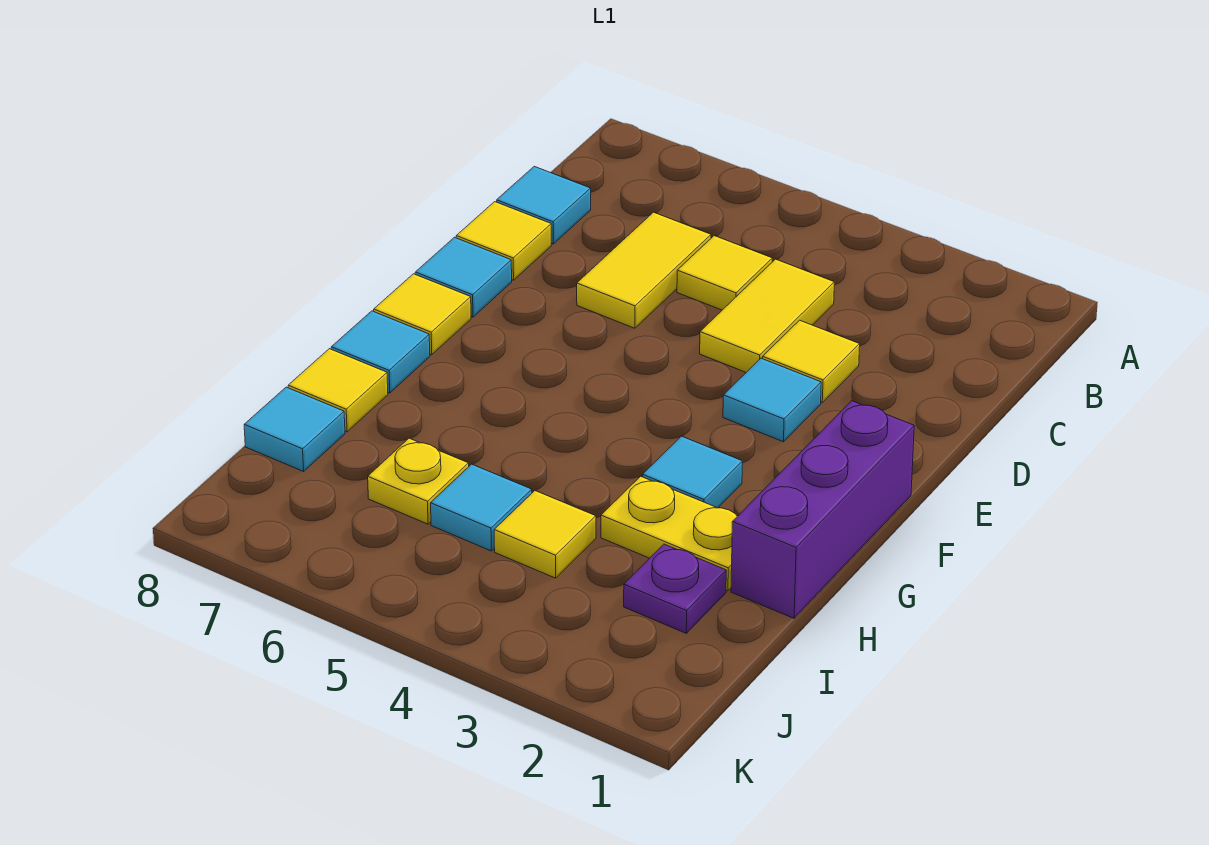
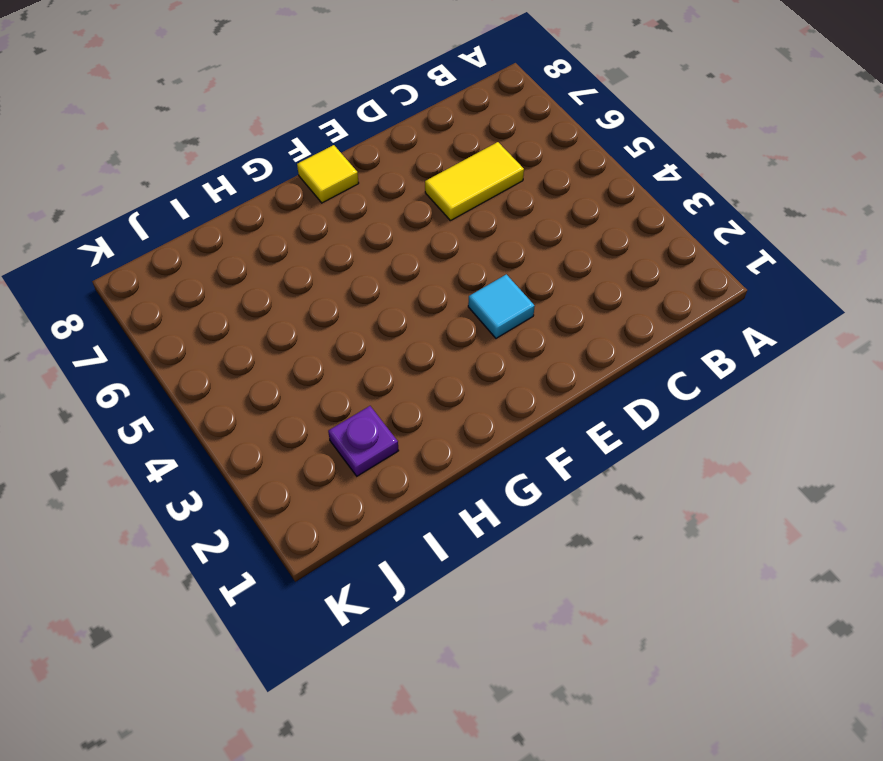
none -> yellow tile C4:D4 level 1
none -> yellow tile C5 level 1
none -> cyan tile C8 level 1

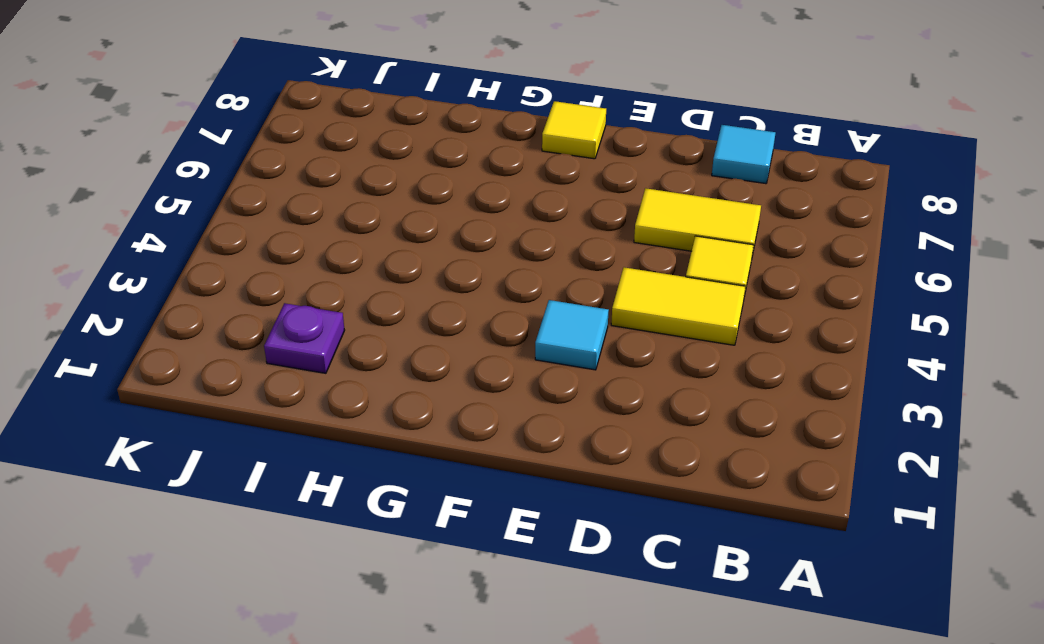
none -> yellow tile D3 level 1
none -> yellow tile D8 level 1
none -> cyan tile E8 level 1

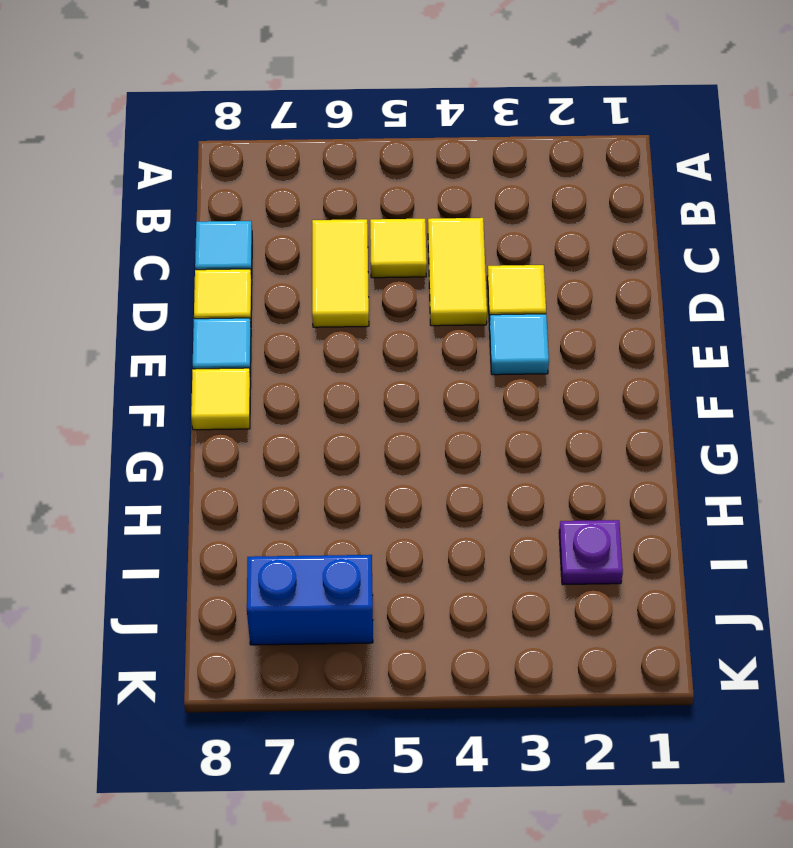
blue brick J6:J7 level 1 -> none
none -> purple brick F1:H1 level 1
none -> cyan tile G3 level 1
none -> cyan tile G8 level 1

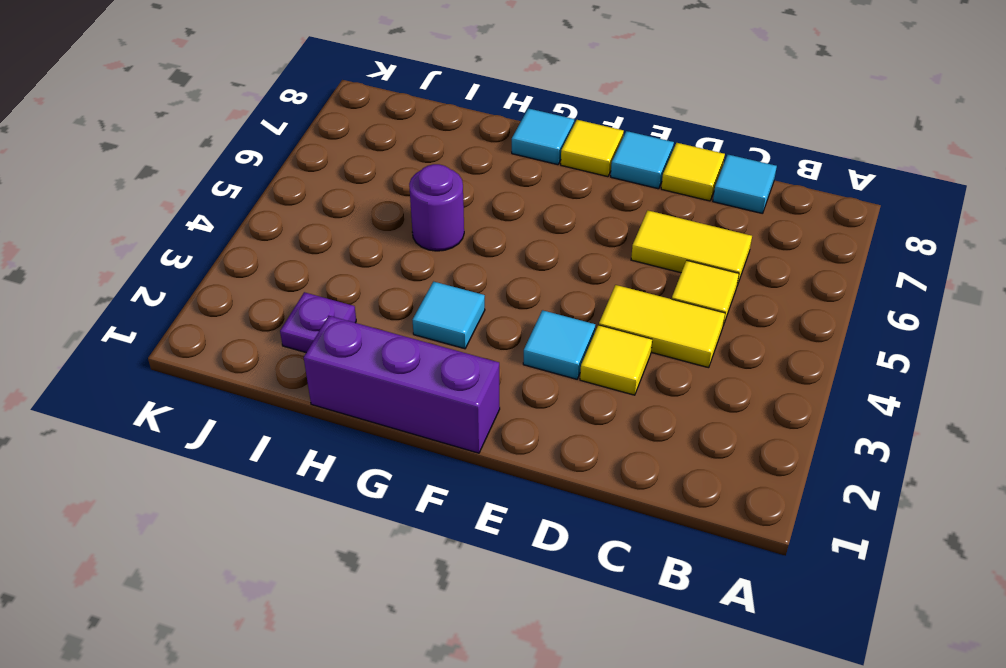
purple round brick H5 level 1 -> none
none -> yellow plate H2:H3 level 1
none -> yellow tile H8 level 1
none -> yellow tile I4 level 1

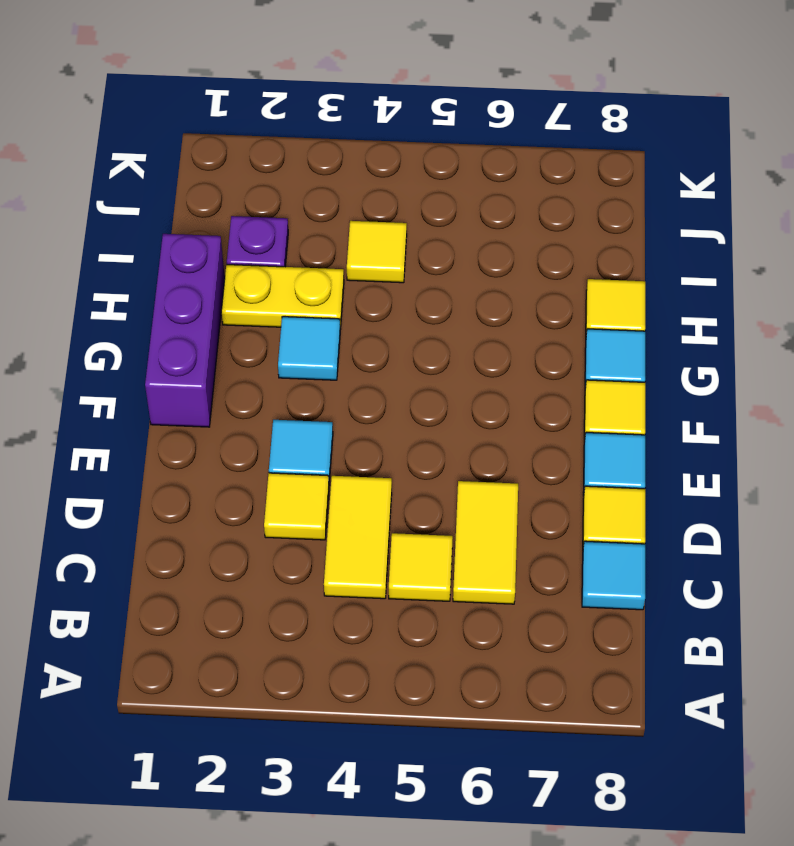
none -> cyan tile I5 level 1
none -> yellow plate I6 level 1
none -> cyan tile I8 level 1

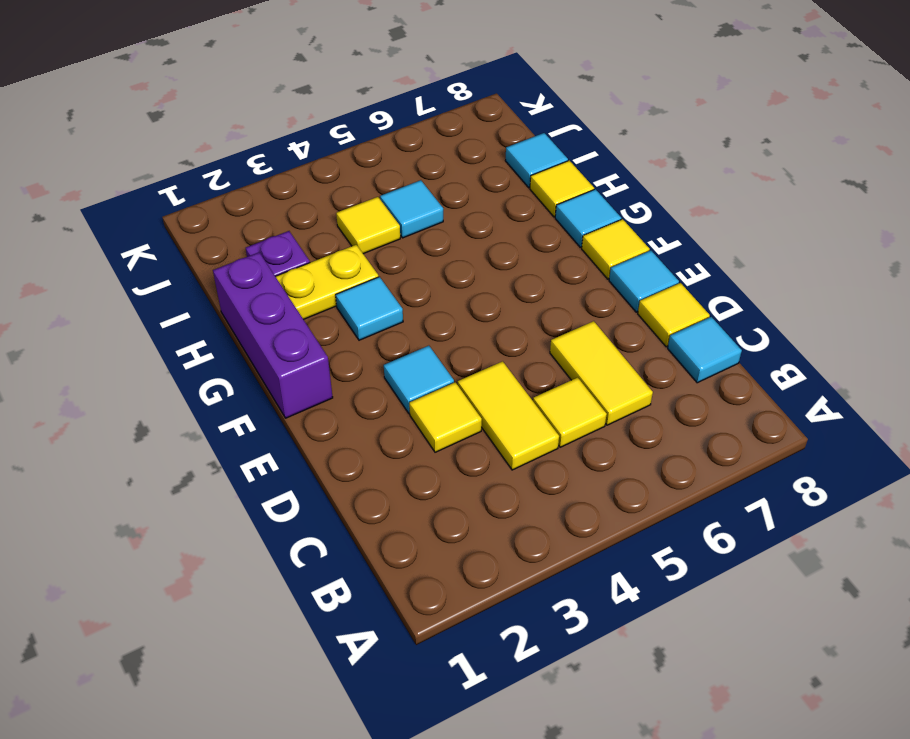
none -> yellow plate I6 level 1

